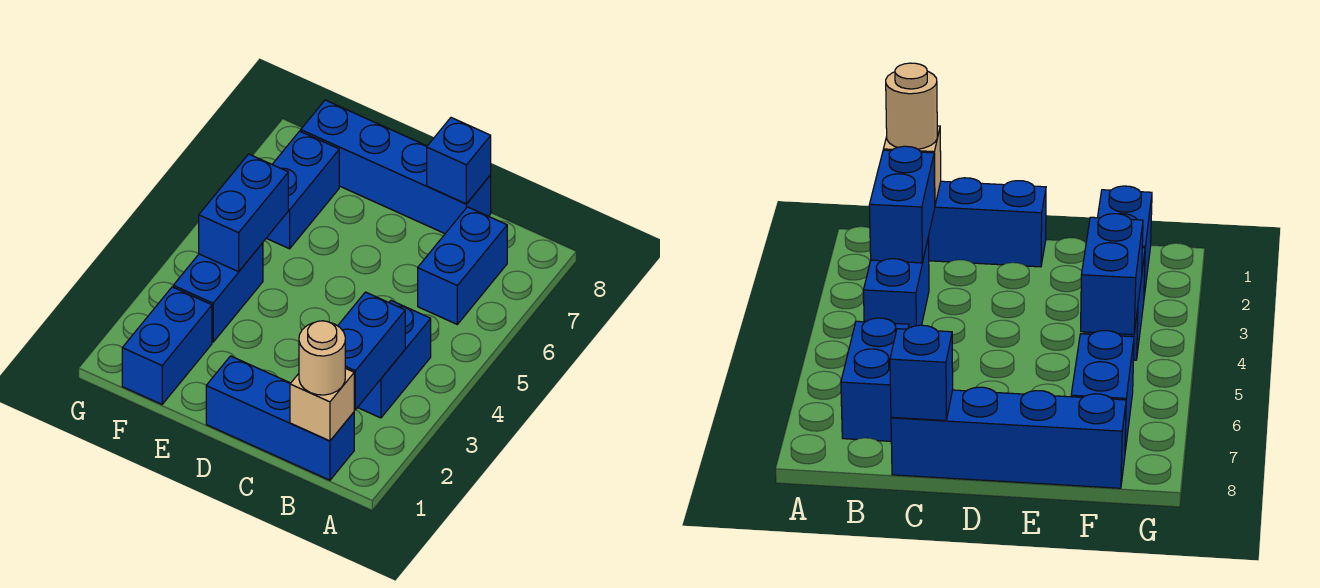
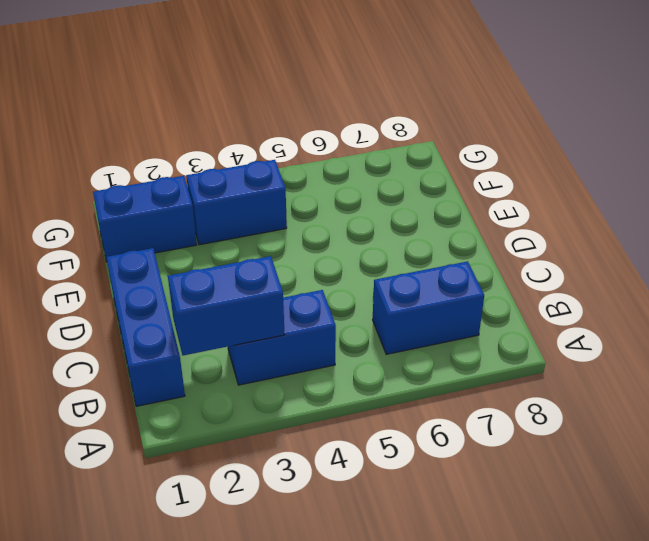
none -> blue brick C8:F8 level 1
none -> blue brick F6:F7 level 1
none -> tan brick B1 level 2

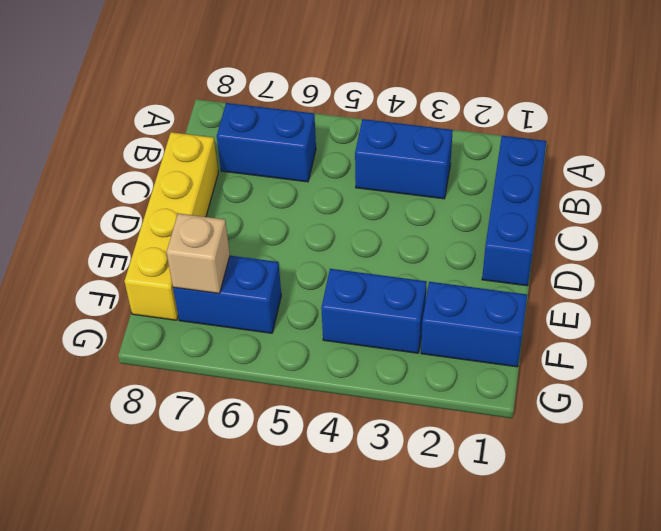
yellow brick C8:F8 level 1 -> blue brick C8:F8 level 1
tan brick F7 level 2 -> tan brick B1 level 2
none -> blue brick B2:B3 level 2
none -> blue brick C8 level 2
none -> blue brick F4:F5 level 2

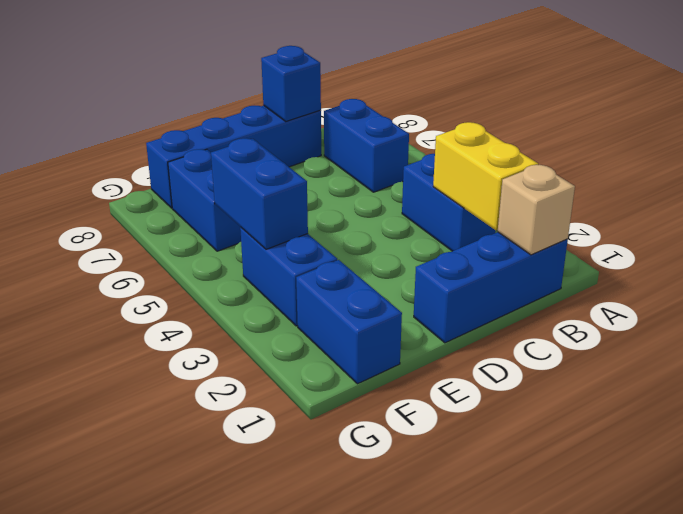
yellow brick B2:B3 level 2 -> blue brick B2:B3 level 2
none -> tan round brick B1 level 3

